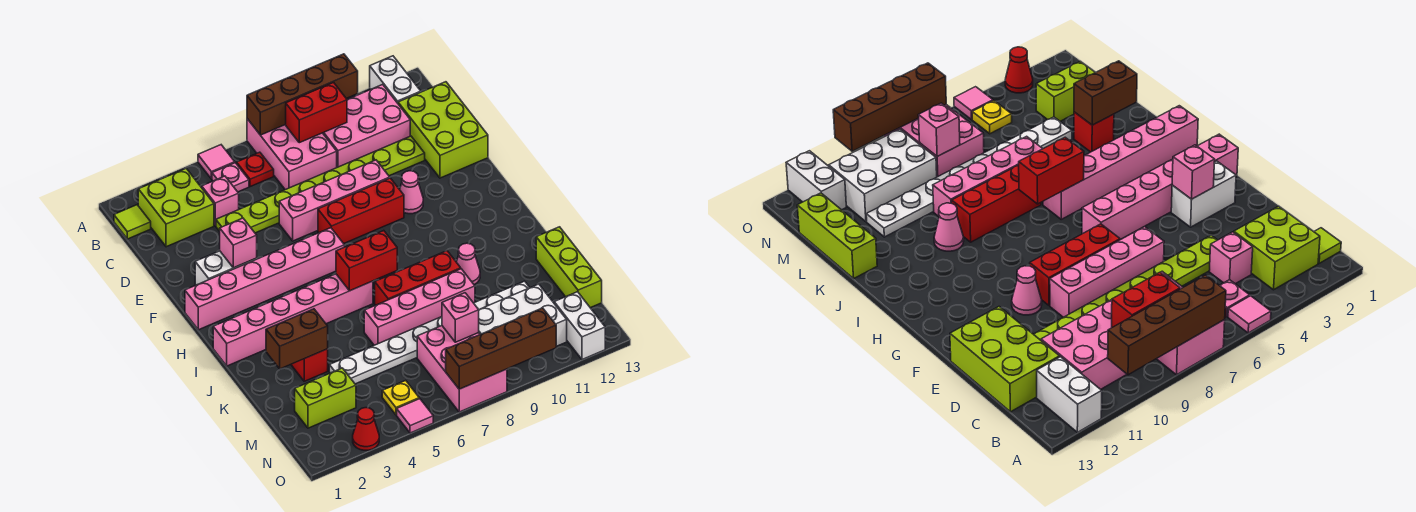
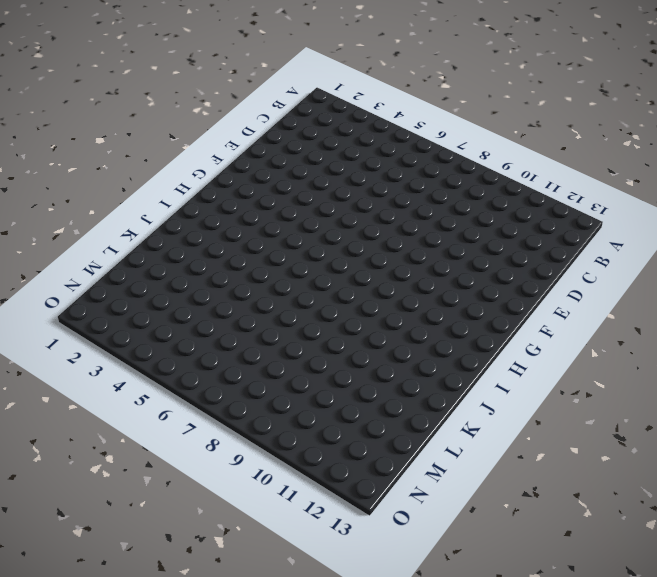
none -> pink tile A5 level 1
none -> pink brick A7:C8 level 1
none -> white brick A12:B12 level 1
none -> lime tile B1 level 1

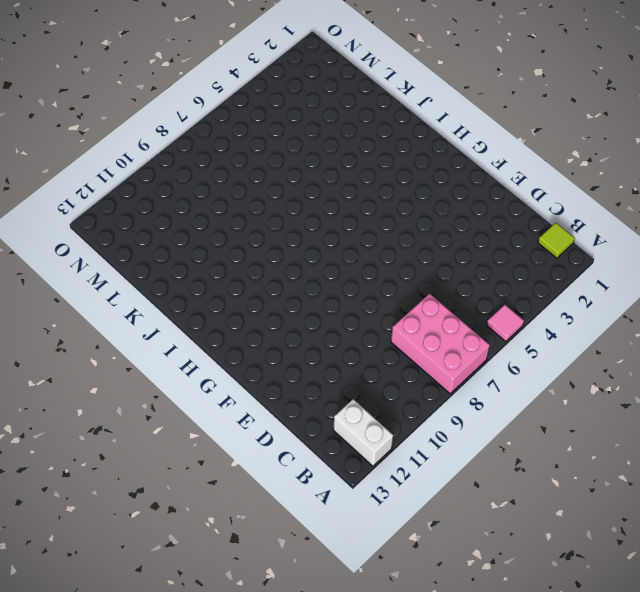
none -> lime brick B2:C3 level 1
none -> pink plate B5 level 1
none -> red plate B6 level 1
none -> pink brick B9:C11 level 1

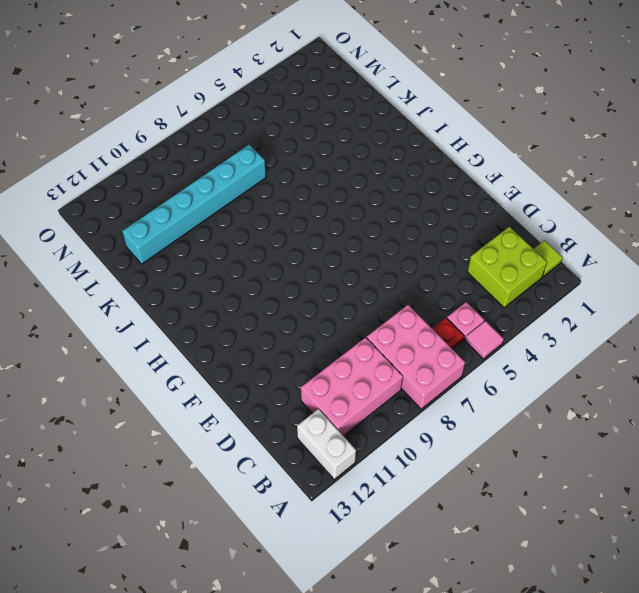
cyan brick L7:L12 level 1 -> white plate L4:L11 level 1
none -> pink brick C4 level 1
none -> lime brick C12:E13 level 1
none -> lime plate D4:D11 level 1
none -> pink brick E6:E9 level 1

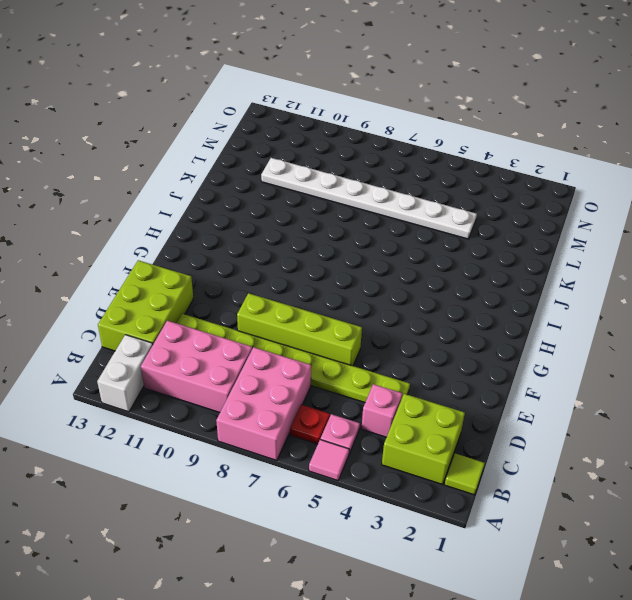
lime brick E6:E9 level 1 -> pink brick E6:E9 level 1
none -> white brick F2:F3 level 1
none -> red brick F7:F9 level 1
none -> pink cone F10 level 1
none -> pink brick G1:G6 level 1

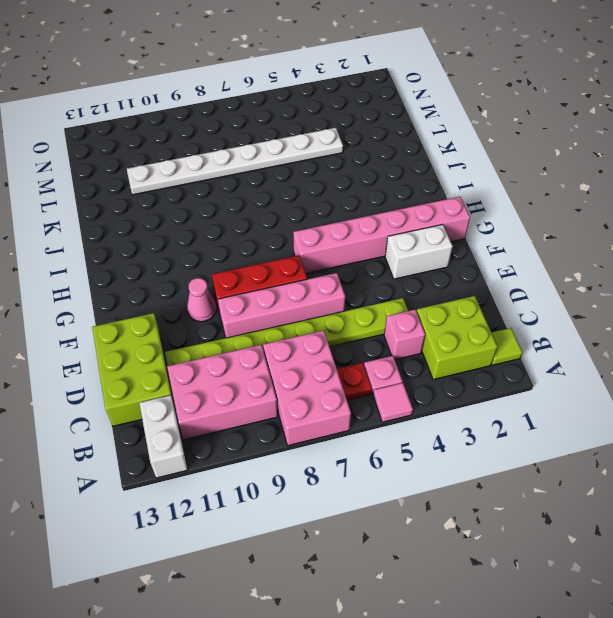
none -> pink brick I1:I6 level 1
none -> red brick J7:J9 level 1
none -> pink cone J10 level 1
none -> red brick K3 level 1

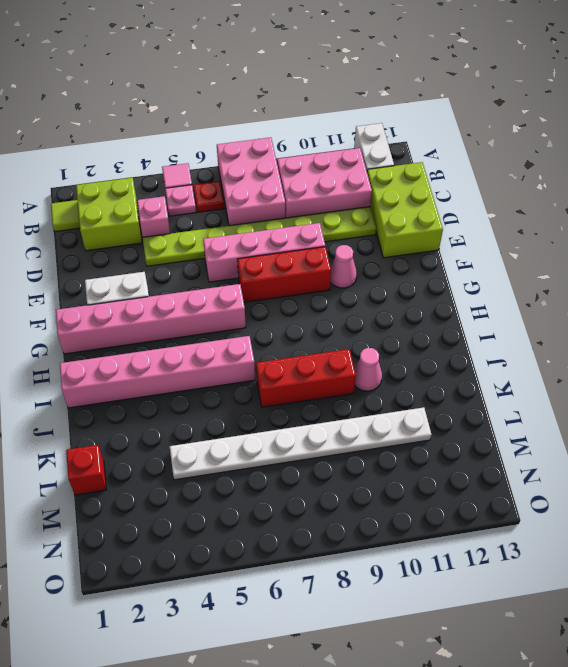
red brick L1 level 1 -> red brick K3 level 1
none -> pink brick K6:K9 level 1
none -> lime brick K13:M13 level 1
none -> lime brick M2:M3 level 1
none -> pink brick M7:O8 level 1

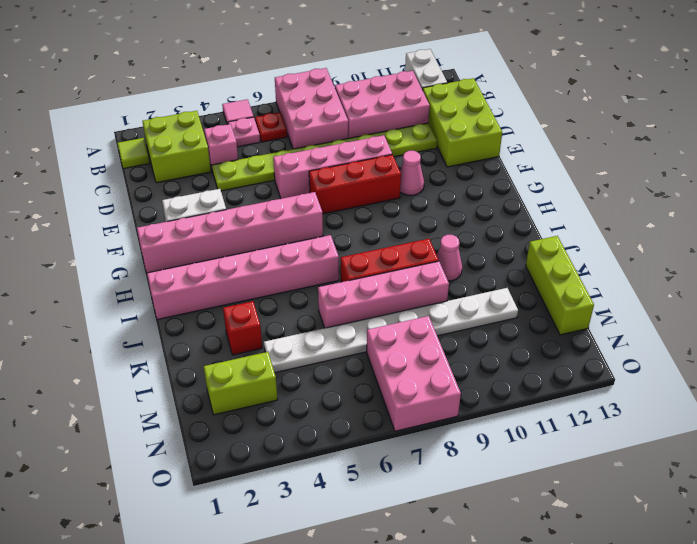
none -> white brick M9:N11 level 1
none -> yellow plate N5 level 1
none -> white brick N12:O12 level 1
none -> red cone O3 level 1

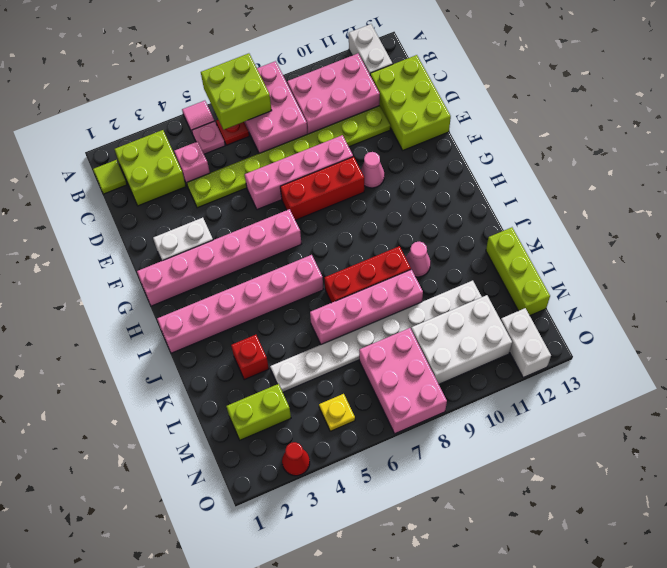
lime brick A6:B7 level 2 -> brown brick A7:A10 level 2
none -> pink tile O5 level 1
none -> red brick B8:B9 level 2
none -> pink brick F3 level 2
none -> red brick I6:I7 level 2

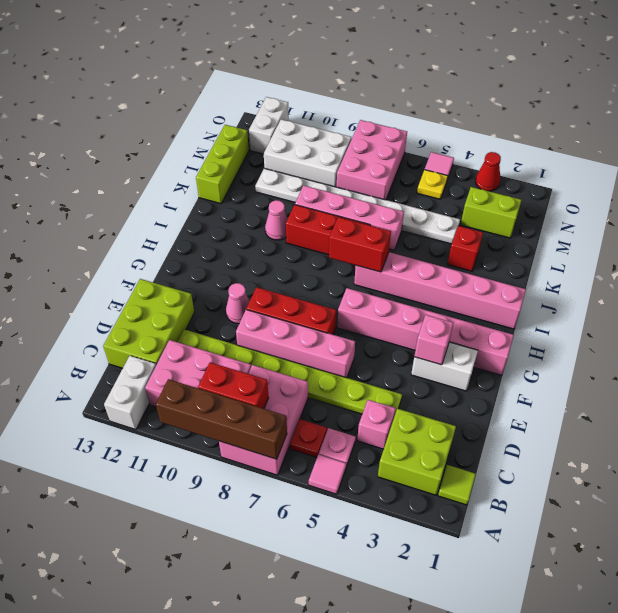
none -> brown brick K2:K3 level 2
none -> pink brick M8 level 2
none -> brown brick O7:O10 level 2

